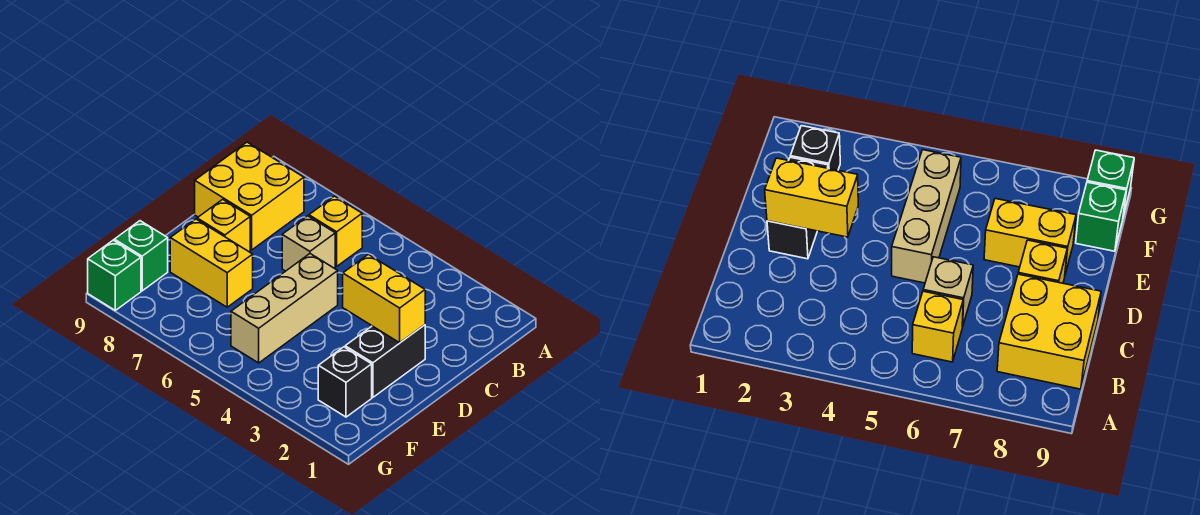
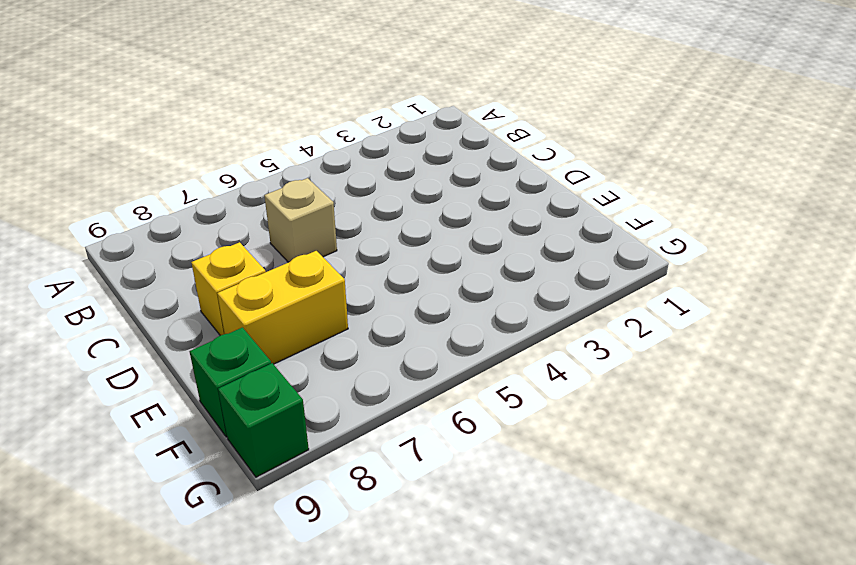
none -> yellow brick B6 level 1
none -> yellow brick B8:C9 level 1

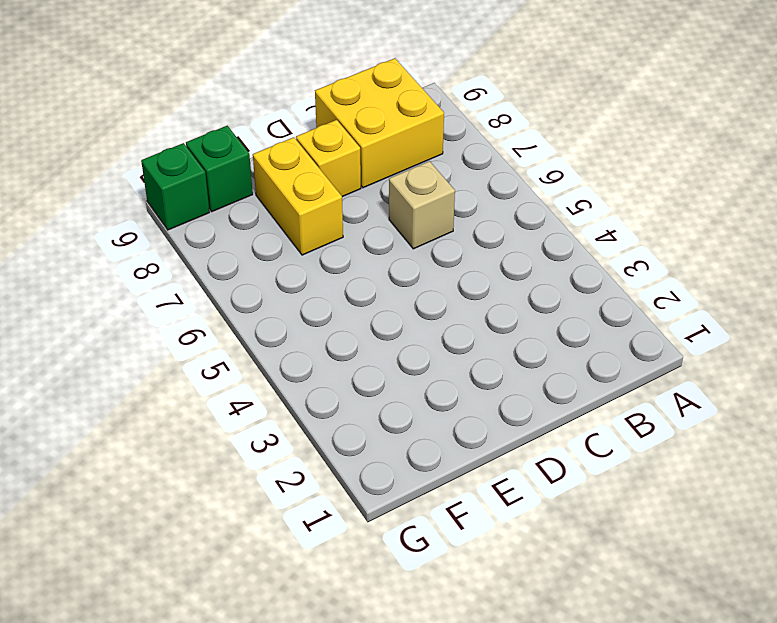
none -> yellow brick B6 level 1
none -> black brick D2:E2 level 1

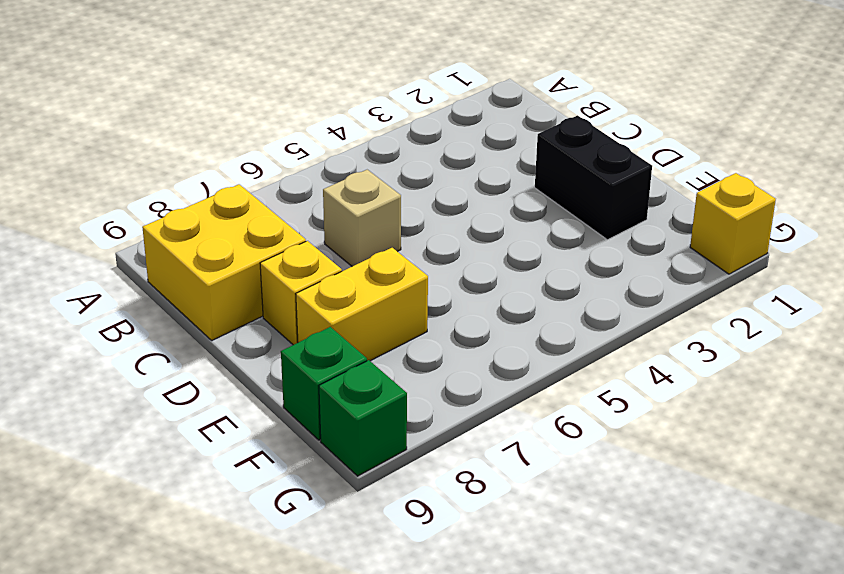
yellow brick G1 level 1 -> yellow brick B6 level 1
none -> tan brick D5:F5 level 1
none -> black brick F2 level 1

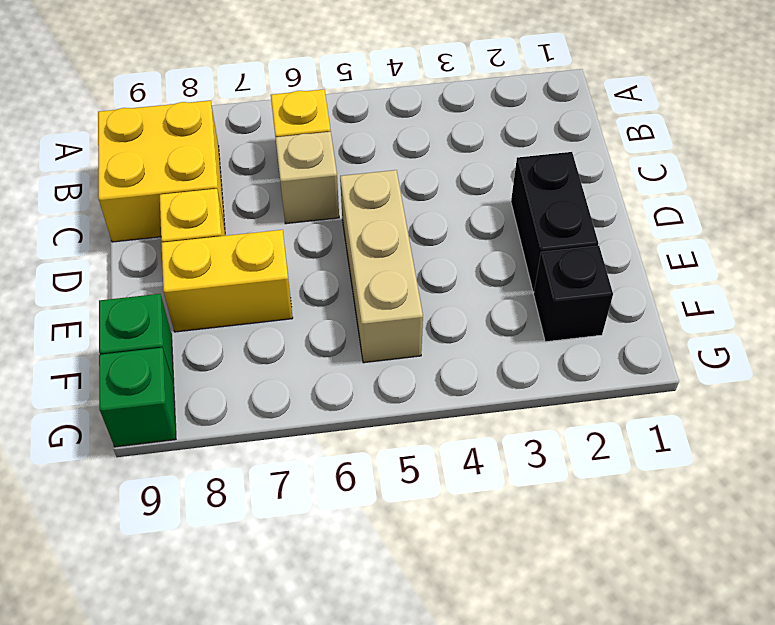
none -> yellow brick D2:D3 level 2

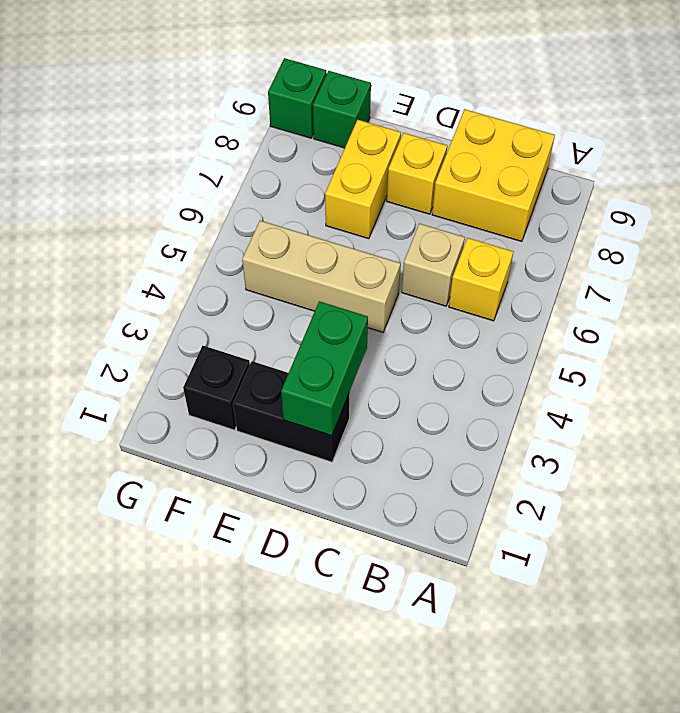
green brick D2:D3 level 2 -> yellow brick D2:D3 level 2

